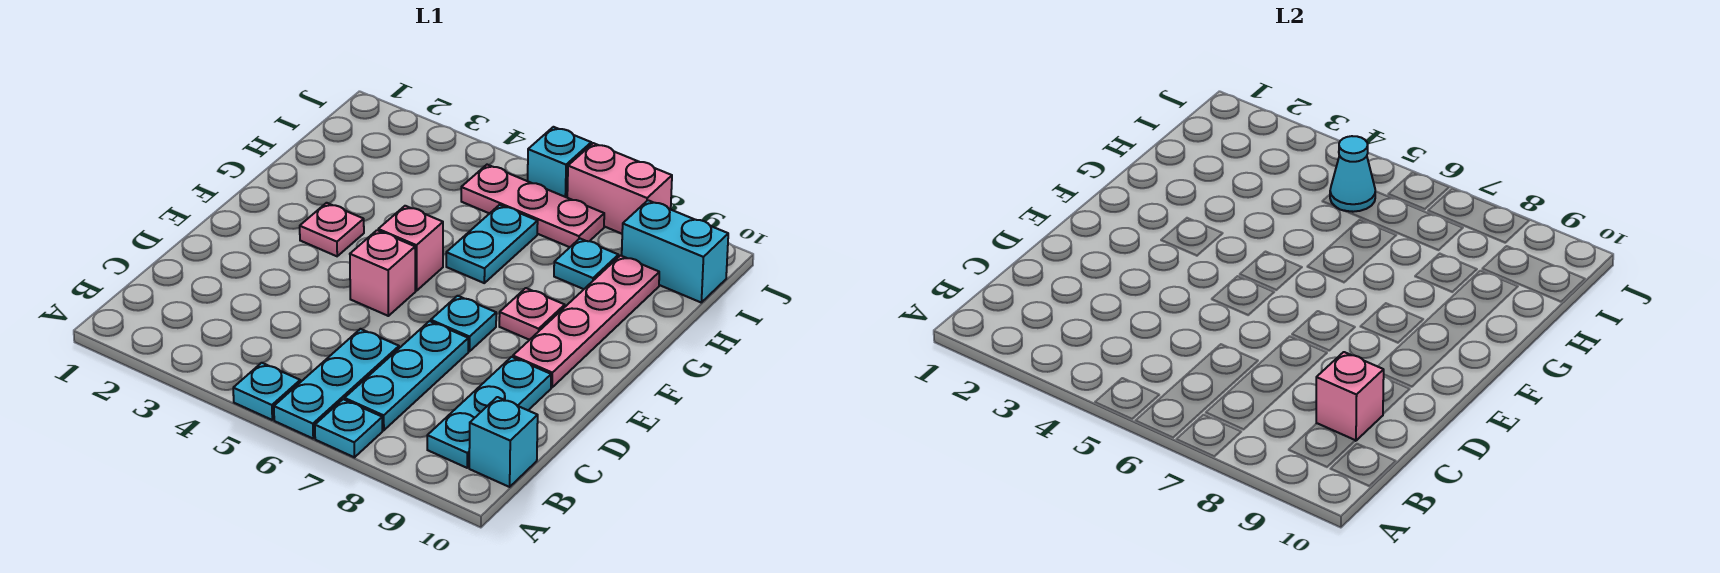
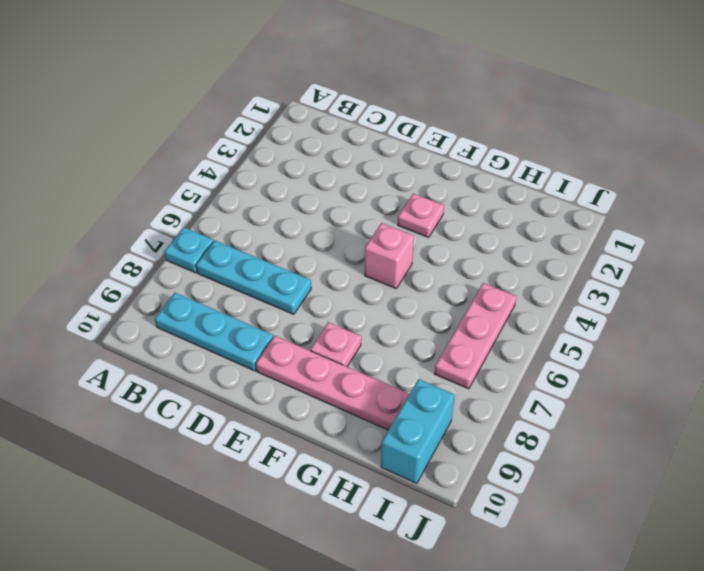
none -> cyan plate A5 level 1
none -> cyan plate A6:C6 level 1
none -> cyan brick B10 level 1

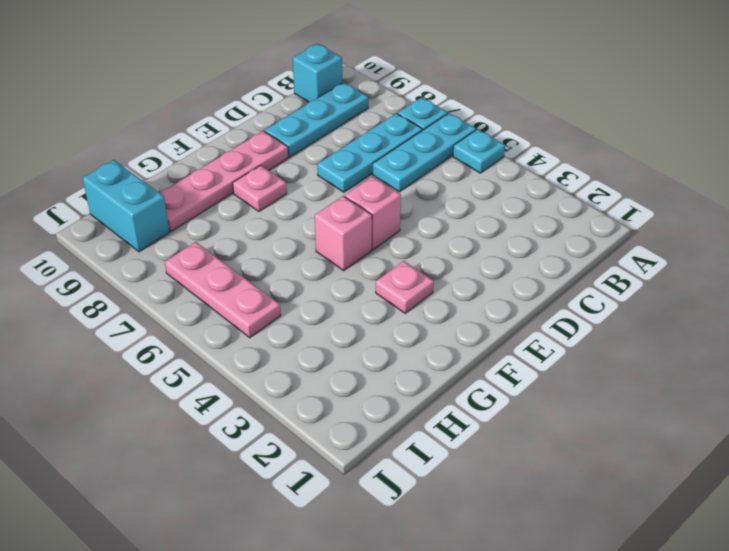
none -> cyan plate E7 level 1
none -> cyan plate G6:H6 level 1
none -> cyan plate H8 level 1

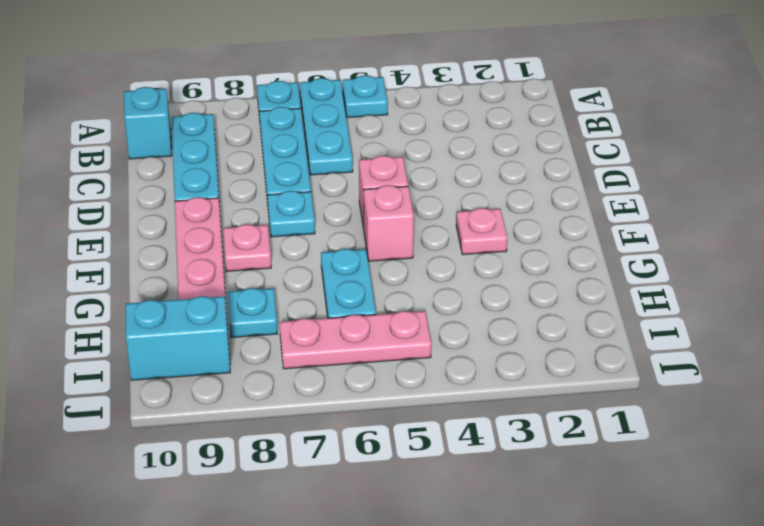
none -> cyan brick J6 level 1
none -> pink brick J7:J8 level 1
none -> pink brick C9 level 2

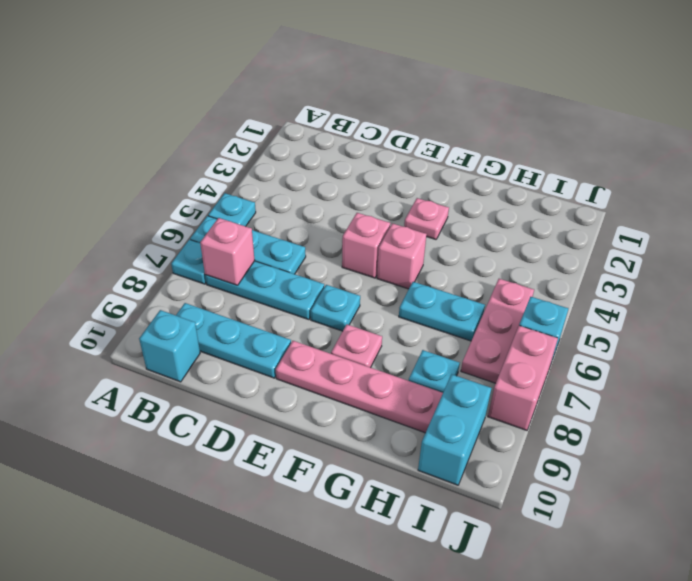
pink brick B7 level 2 -> pink brick C9 level 2
none -> cyan cone I5 level 2

